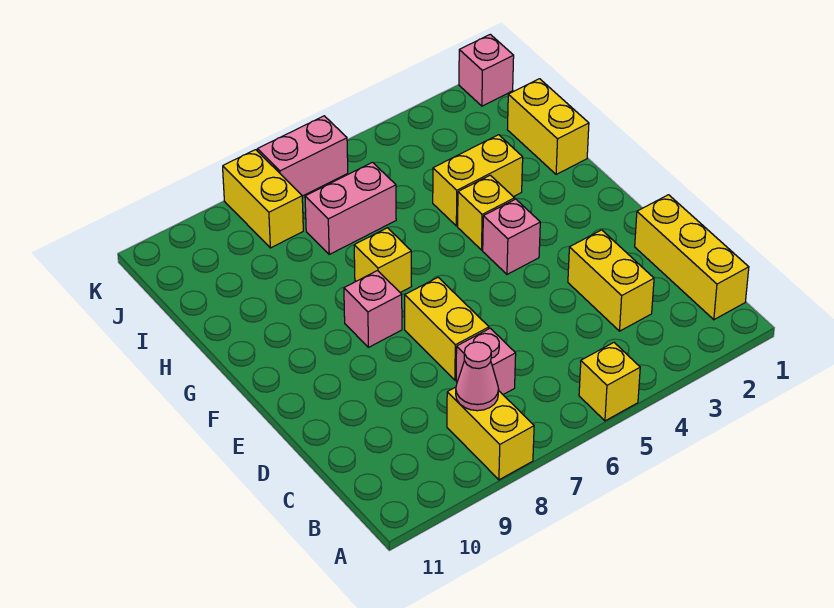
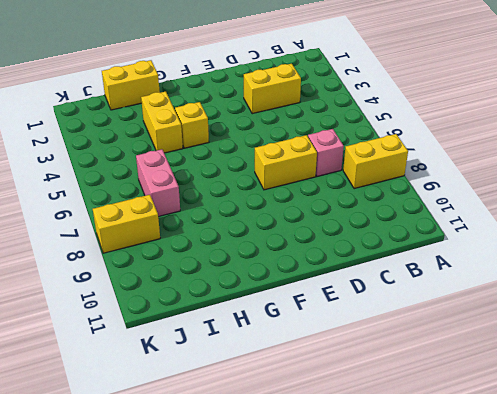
none -> yellow brick A5 level 1
none -> yellow brick B1:D1 level 1
none -> pink brick F4 level 1

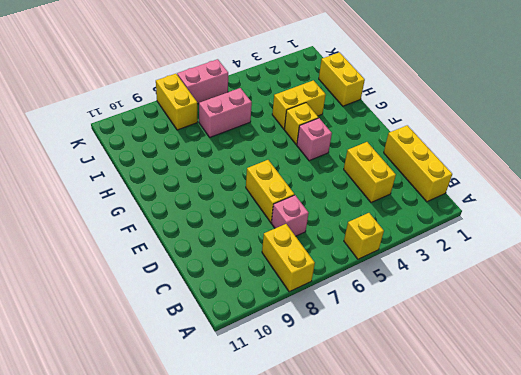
none -> pink brick F8 level 1
none -> yellow brick G7 level 1
none -> pink brick K1 level 1

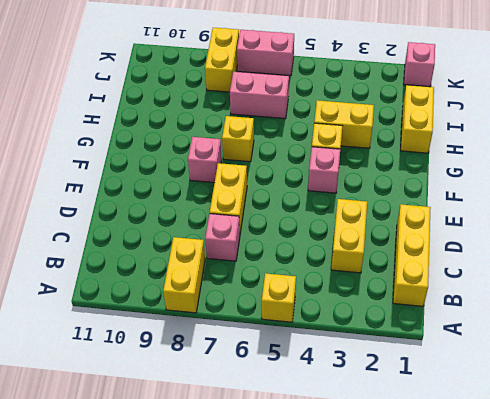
none -> pink cone B8 level 2

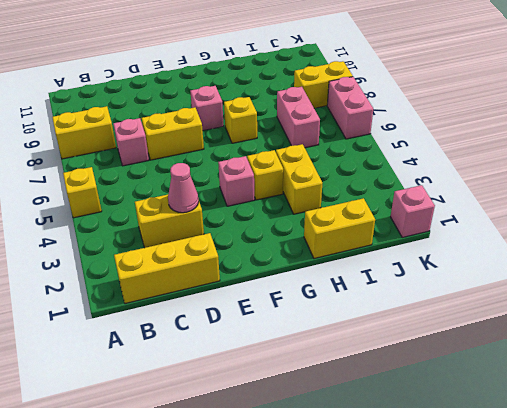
pink cone D3 level 2 -> pink cone B8 level 2

